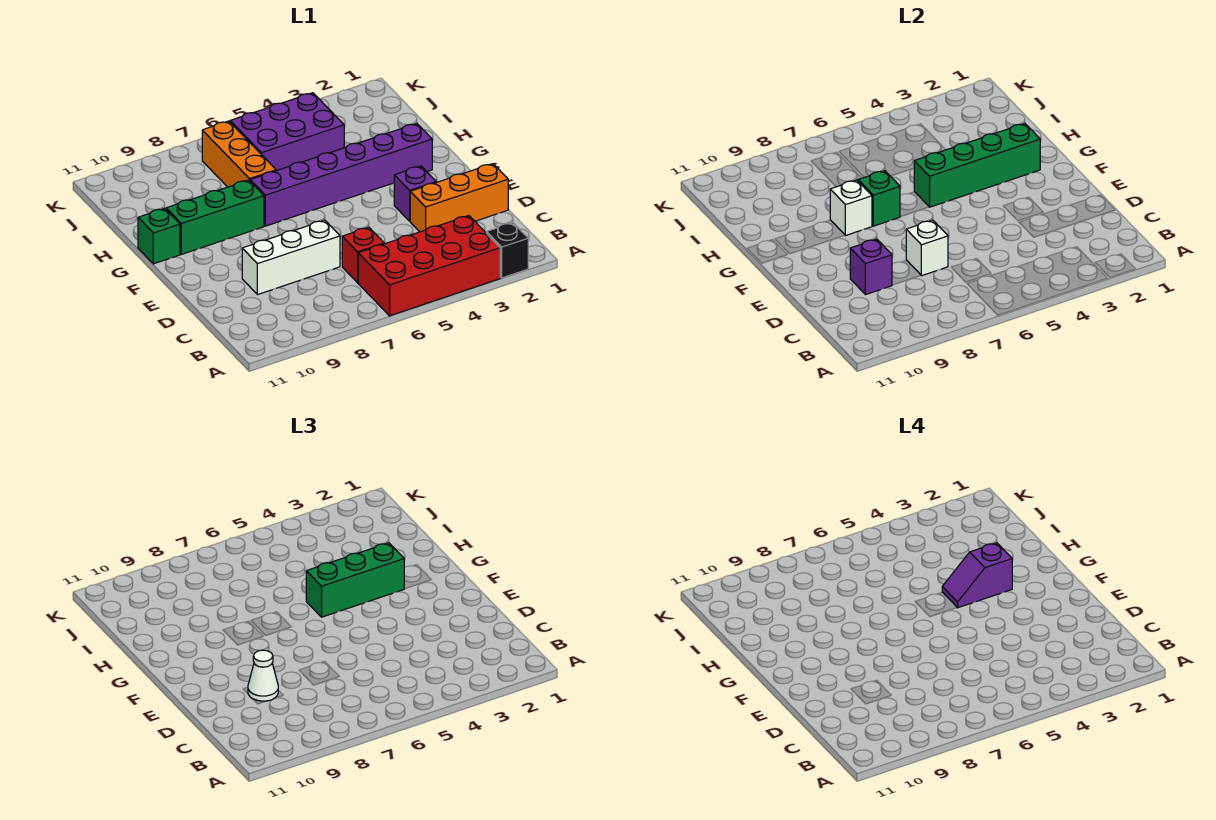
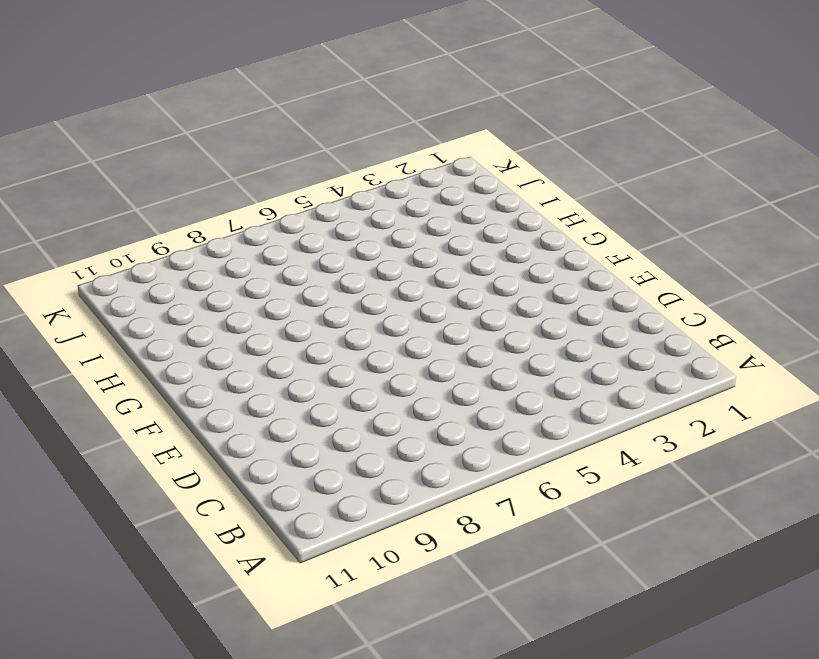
none -> black brick A2 level 1
none -> red brick A3:B6 level 1
none -> red brick C6 level 1

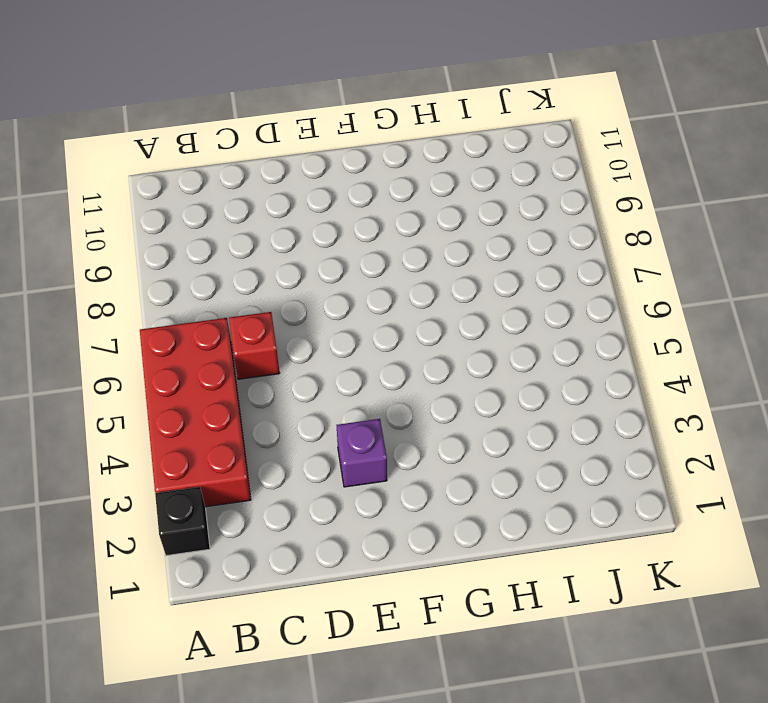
none -> orange brick D1:D3 level 1
none -> white brick D7:D9 level 1
none -> purple brick G2:G7 level 1

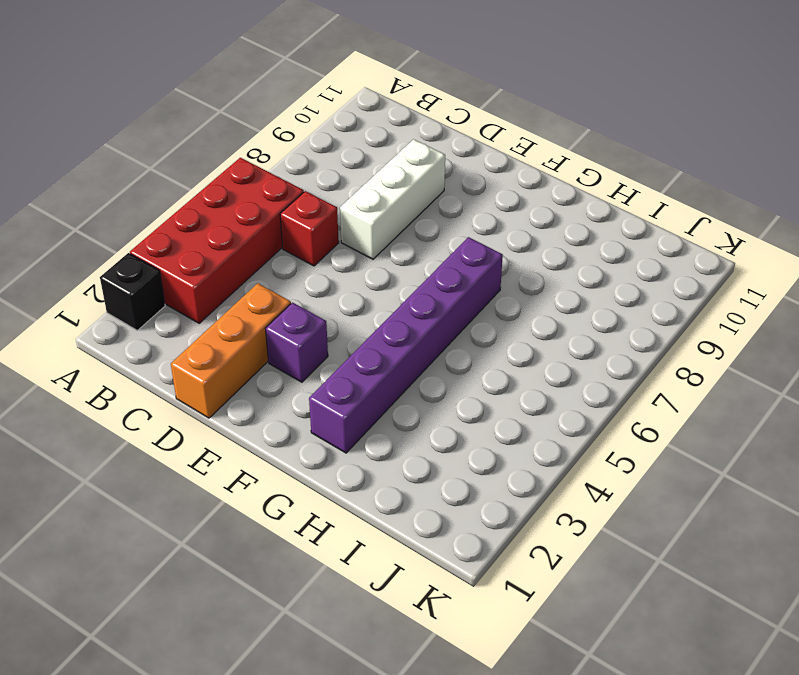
none -> green brick G8:G10 level 1
none -> green brick G11 level 1
none -> orange brick H7:J7 level 1

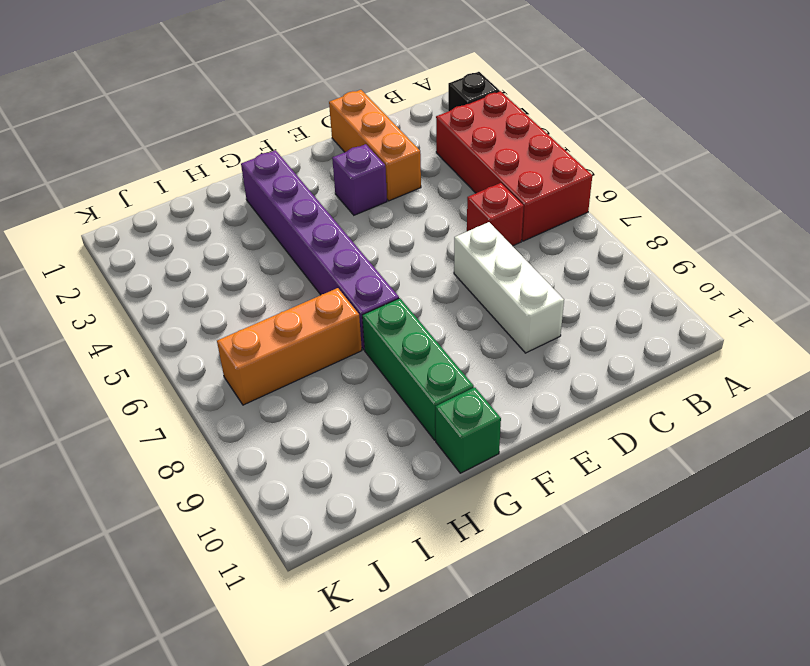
none -> purple brick I4:J6 level 1
none -> white brick D7 level 2
none -> purple brick D9 level 2

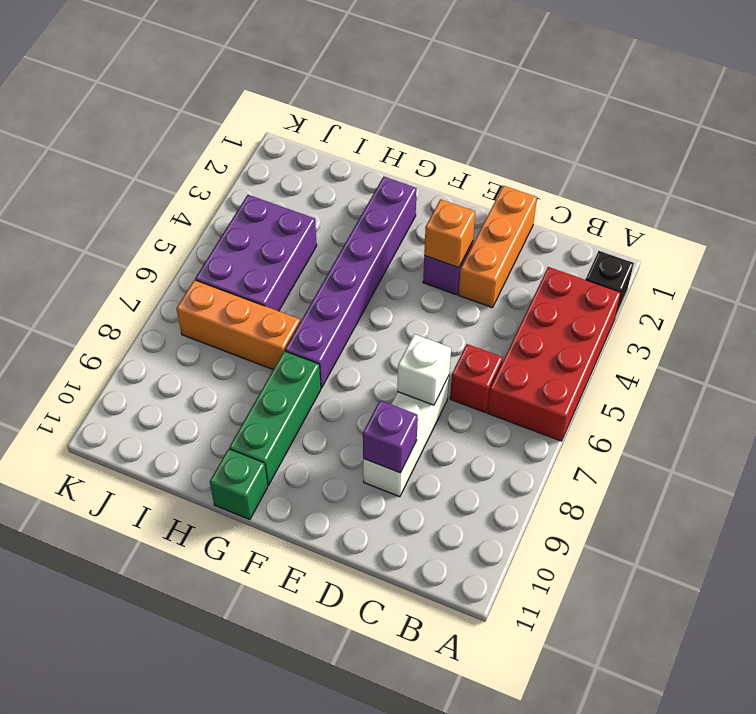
orange brick E3 level 2 -> none
none -> green brick G2:G5 level 2
none -> green brick G7 level 2
none -> white brick G8 level 2

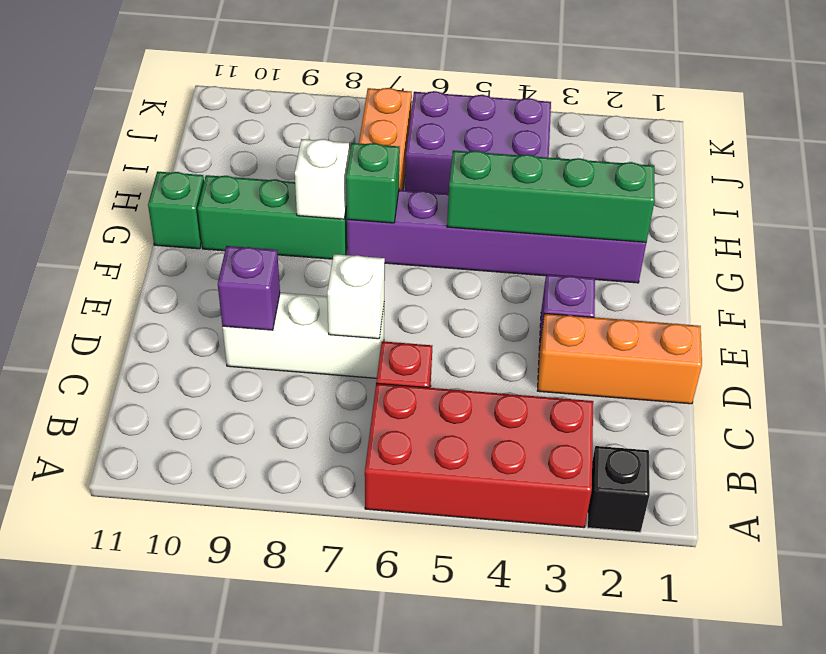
none -> white cone D9 level 3
none -> green brick G3:G5 level 3
none -> purple slope G3:G4 level 4 top 3

